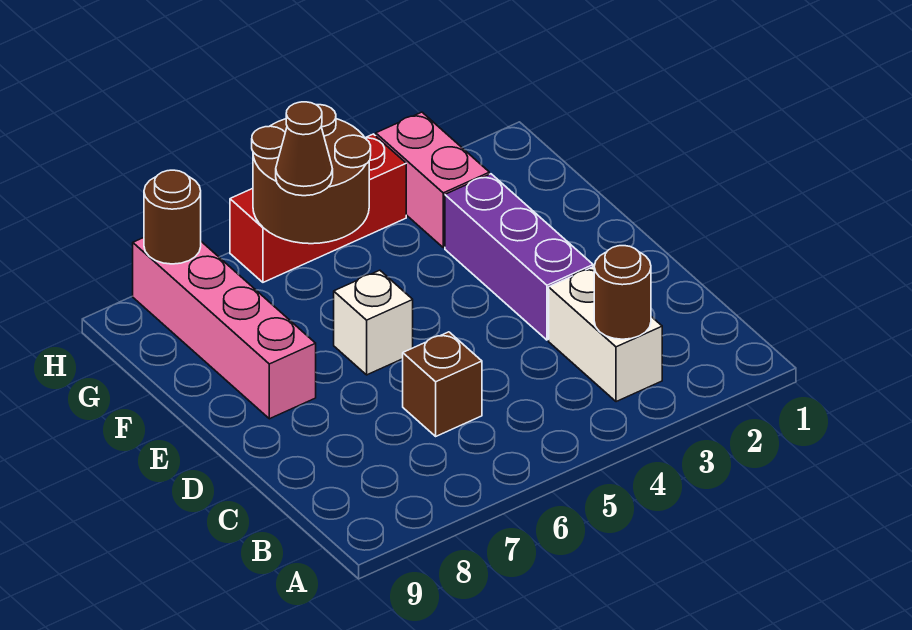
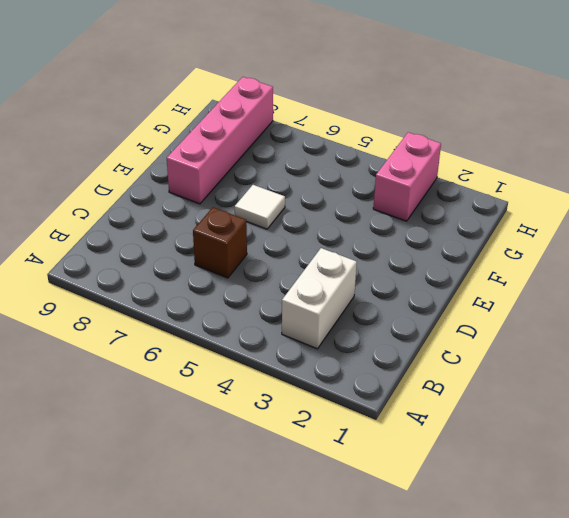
white tile E6 level 1 -> white brick E6 level 1
none -> purple brick D3:F3 level 1
none -> red brick H4:H6 level 1

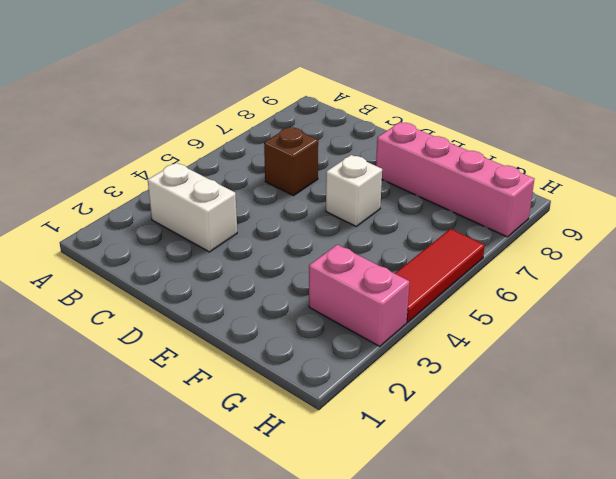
red tile H4:H6 level 1 -> red brick H4:H6 level 1
none -> purple brick D3:F3 level 1
none -> brown round brick B3 level 2

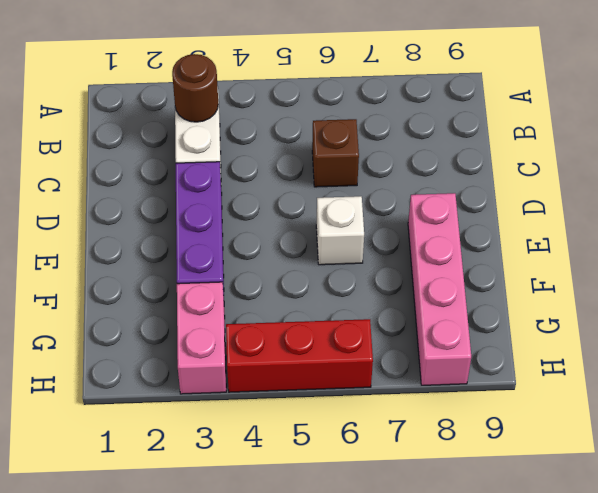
none -> brown round brick G5:H6 level 2
none -> brown round brick H8 level 2

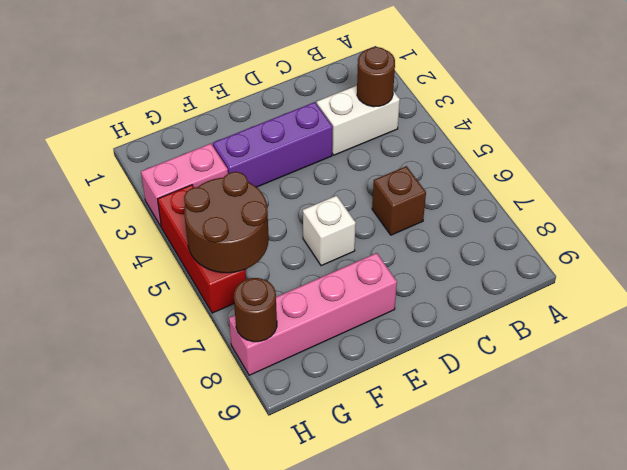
none -> brown cone G6 level 3

